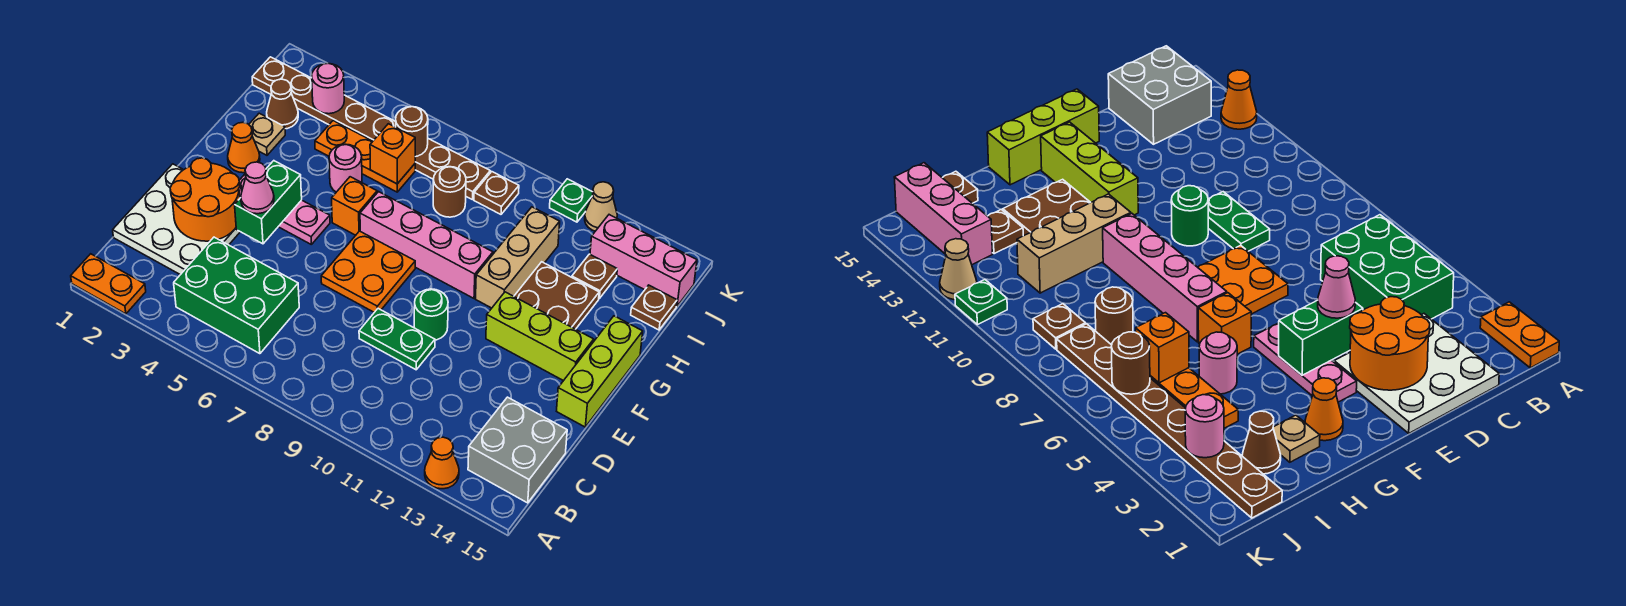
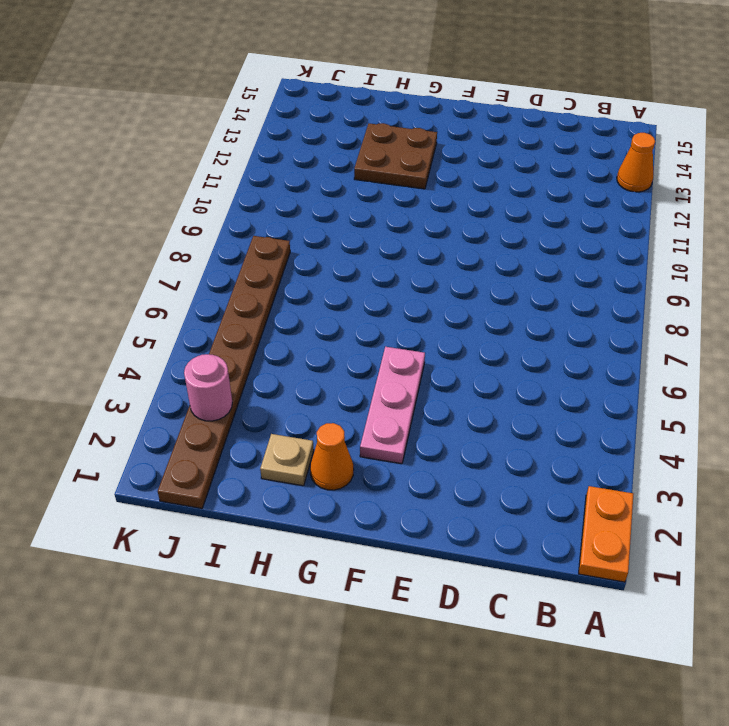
none -> green brick B4:C6 level 1
none -> grey brick B14:C15 level 1
none -> white plate C1:E3 level 1
none -> green plate D9:D10 level 1

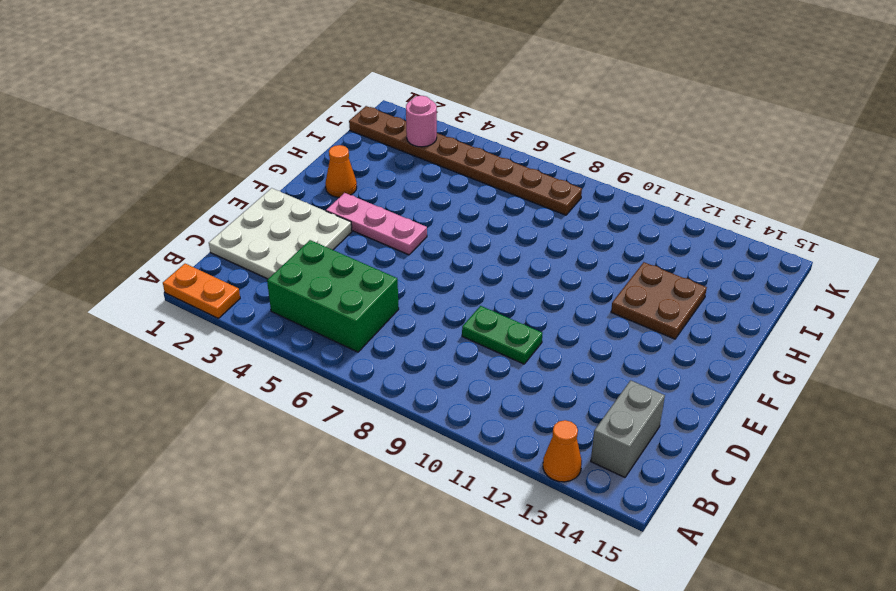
grey brick B14:C14 level 1 -> grey brick B14:C15 level 1
none -> orange plate E7:F8 level 1
none -> green round brick E10 level 1
none -> lime brick E15:G15 level 1
none -> lime brick F12:F14 level 1

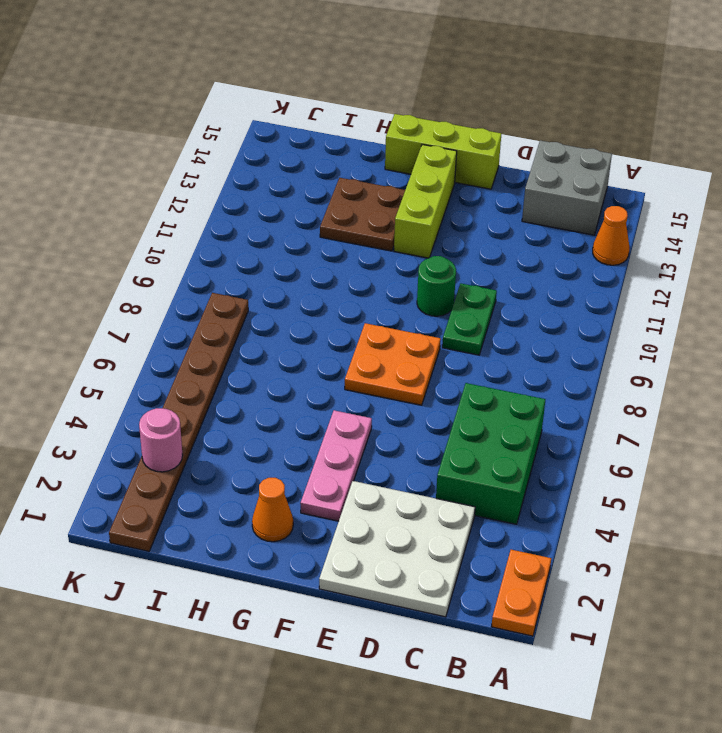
none -> orange brick G6 level 1
none -> pink brick G7:G10 level 1
none -> tan brick G11:I11 level 1
none -> tan plate H2 level 1

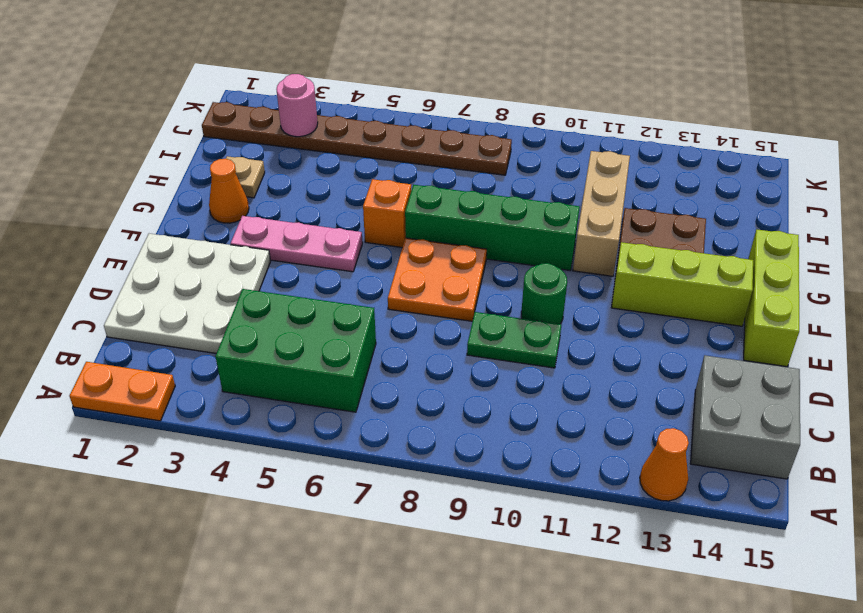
green brick G7:G10 level 1 -> pink brick G7:G10 level 1
none -> pink round brick H5 level 1
none -> brown cone I2 level 1
none -> orange plate I4:I6 level 1
none -> brown round brick I8 level 1

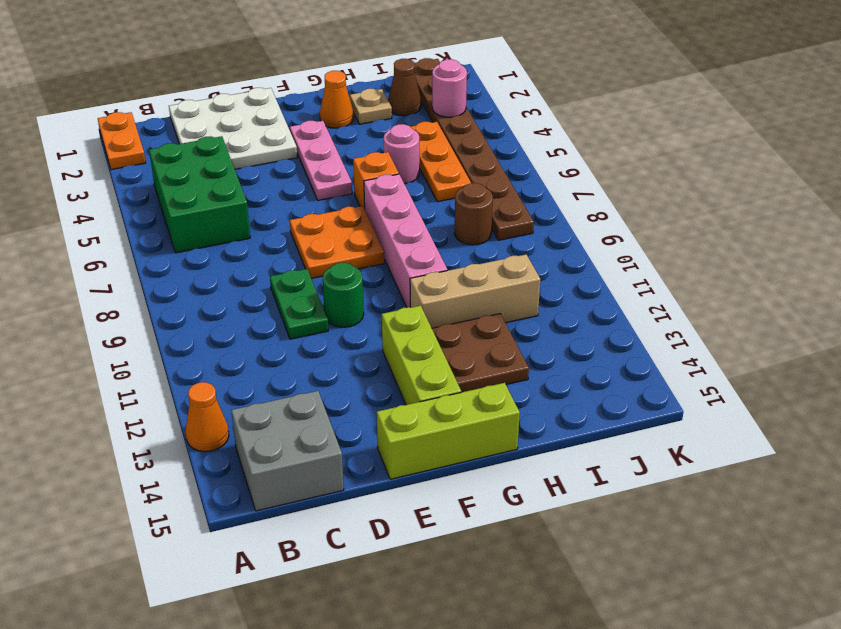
none -> brown plate I13 level 1
none -> brown plate I15 level 1
none -> brown plate J9 level 1
none -> pink brick J13:J15 level 1

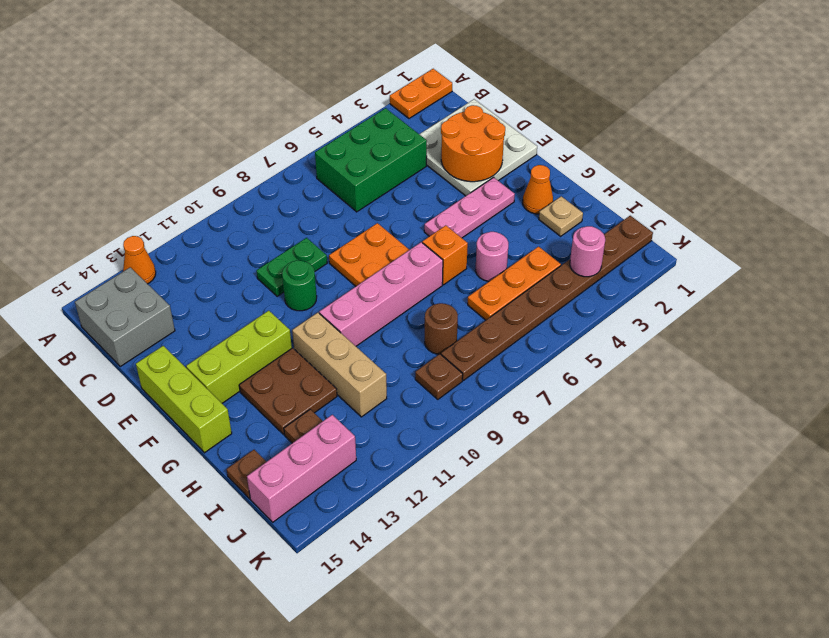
none -> brown cone I2 level 1
none -> green plate K11 level 1
none -> tan cone K12 level 1
none -> green brick E4:F4 level 2

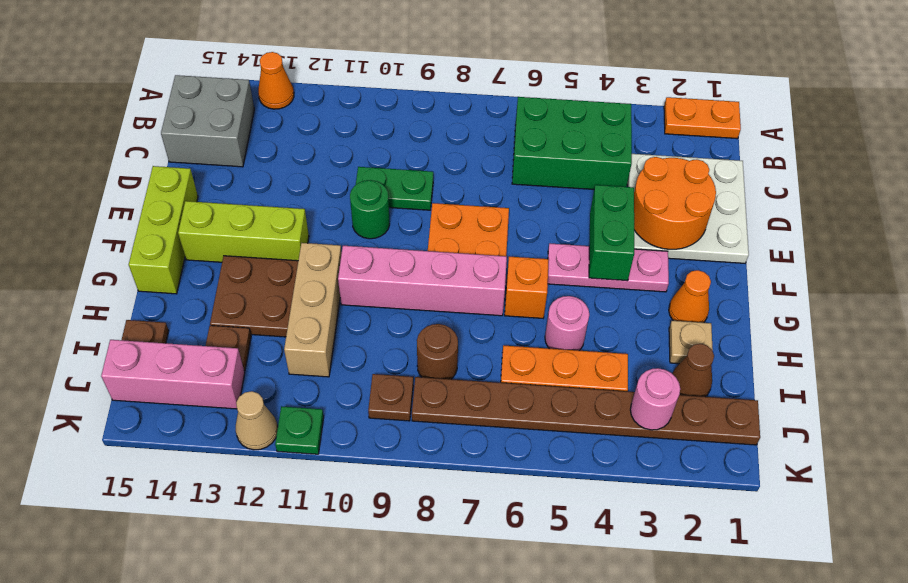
none -> orange brick I6 level 2
none -> brown round brick J6 level 2
none -> pink cone E4 level 3

